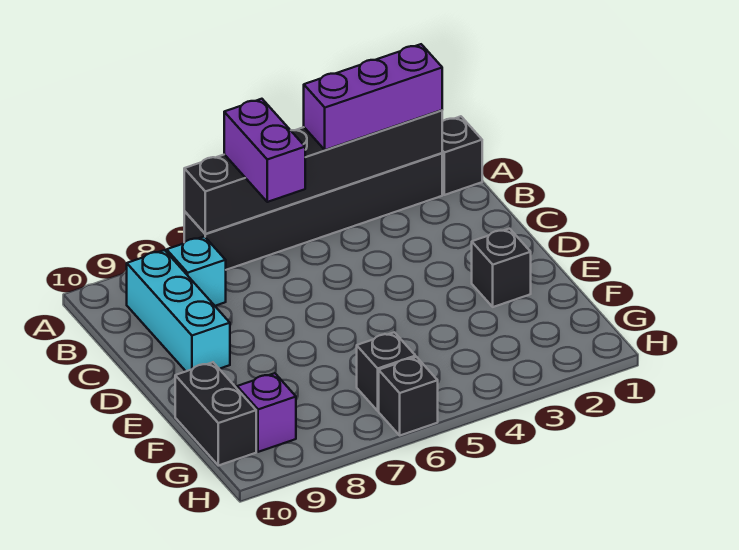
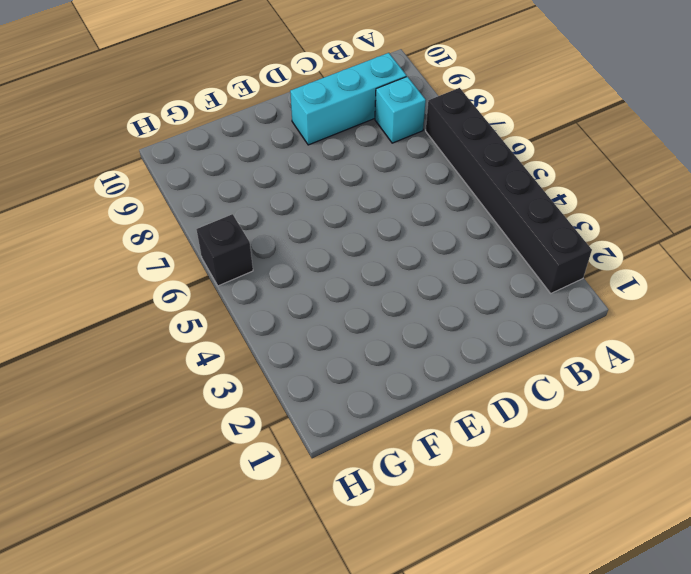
none -> black brick A1 level 1
none -> black brick E2 level 1
none -> black brick F10:G10 level 1

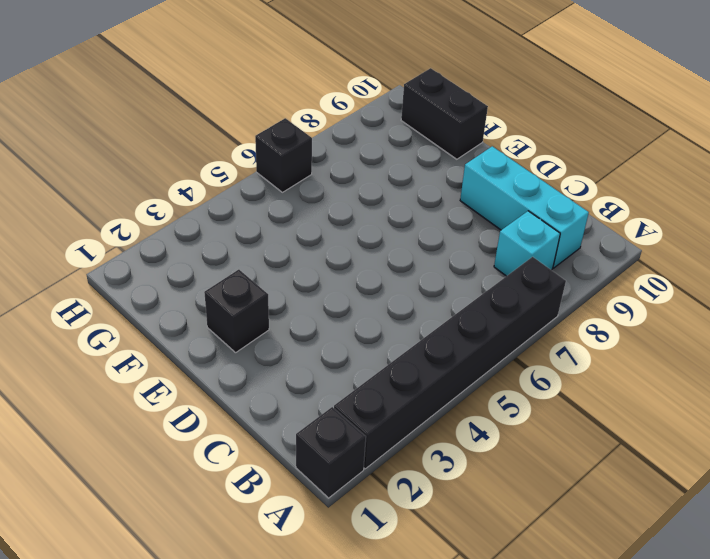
none -> black brick G6 level 1
none -> purple brick G9 level 1
none -> black brick A2:A7 level 2

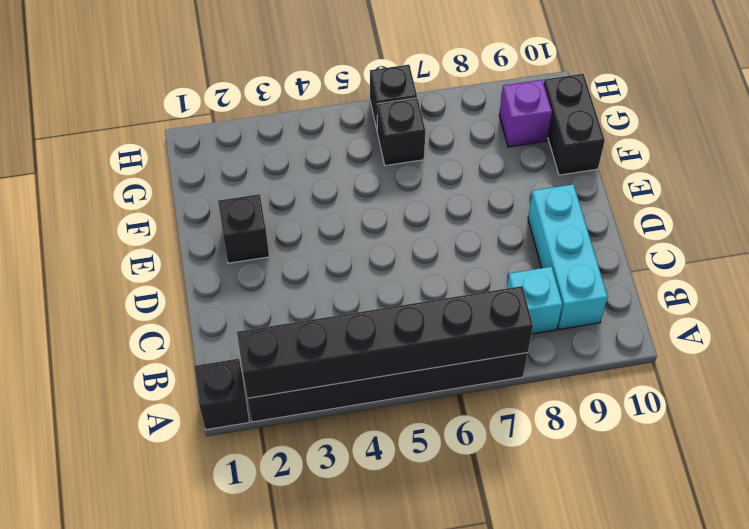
none -> purple brick A2:A4 level 3
none -> purple brick A6:B6 level 3

